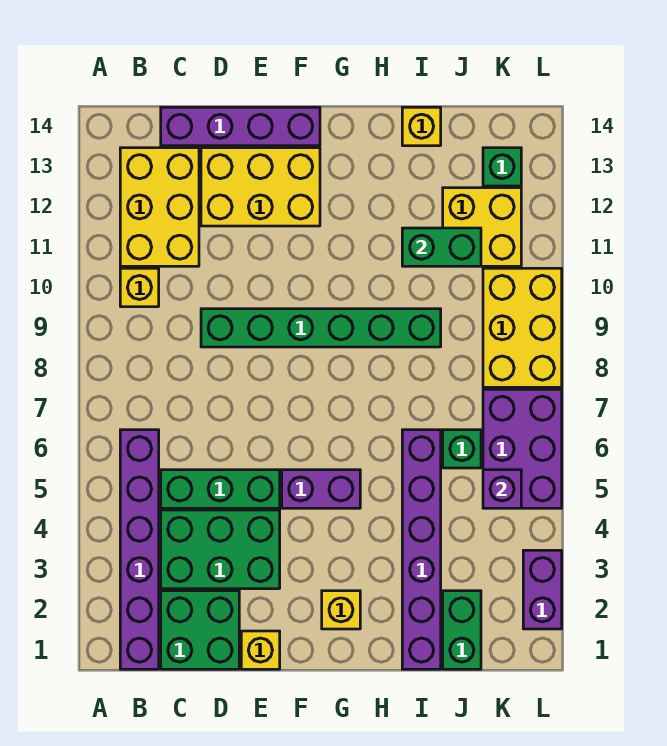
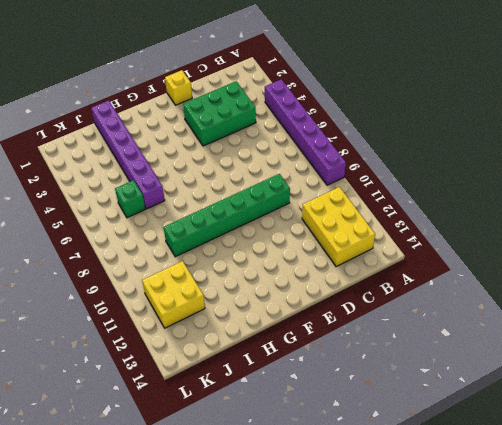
purple brick A4:A9 level 1 -> purple brick B1:B6 level 1
none -> yellow brick B10 level 1
none -> green brick C1:D2 level 1
none -> green brick C5:E5 level 1

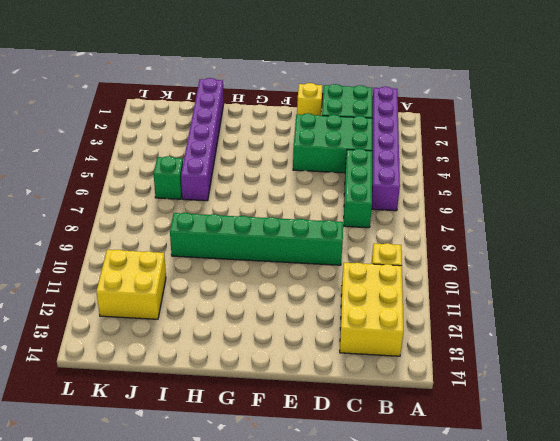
green brick C5:C7 level 1 -> green brick C5:E5 level 1
none -> purple brick C14:F14 level 1
none -> yellow brick D12:F13 level 1
none -> purple brick F5:G5 level 1

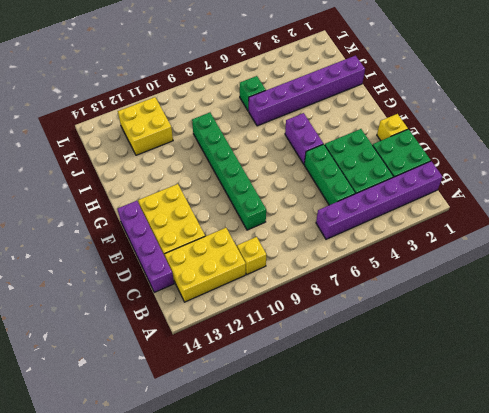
none -> yellow brick G2 level 1
none -> yellow brick I14 level 1
none -> green brick J1:J2 level 1

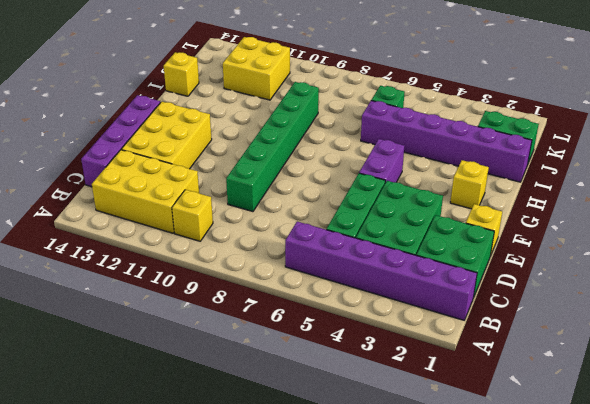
none -> purple brick K5:L7 level 1
none -> yellow brick K8:L10 level 1
none -> green brick K13 level 1

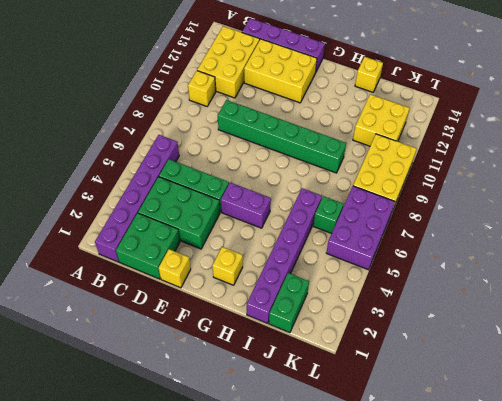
none -> green brick K13 level 1
none -> purple brick L2:L3 level 1
none -> green brick I11:J11 level 2

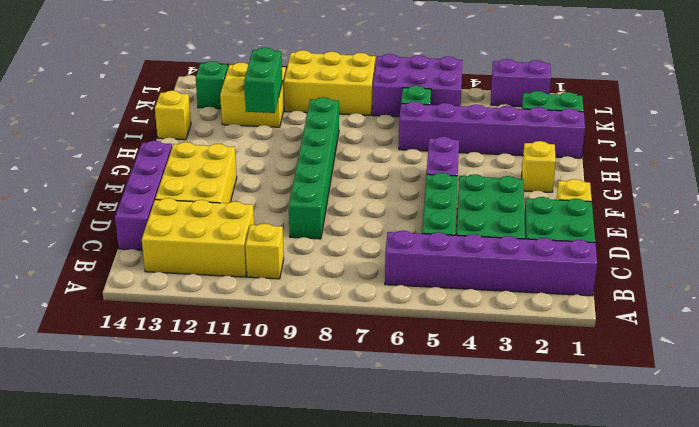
none -> purple brick K5 level 2

